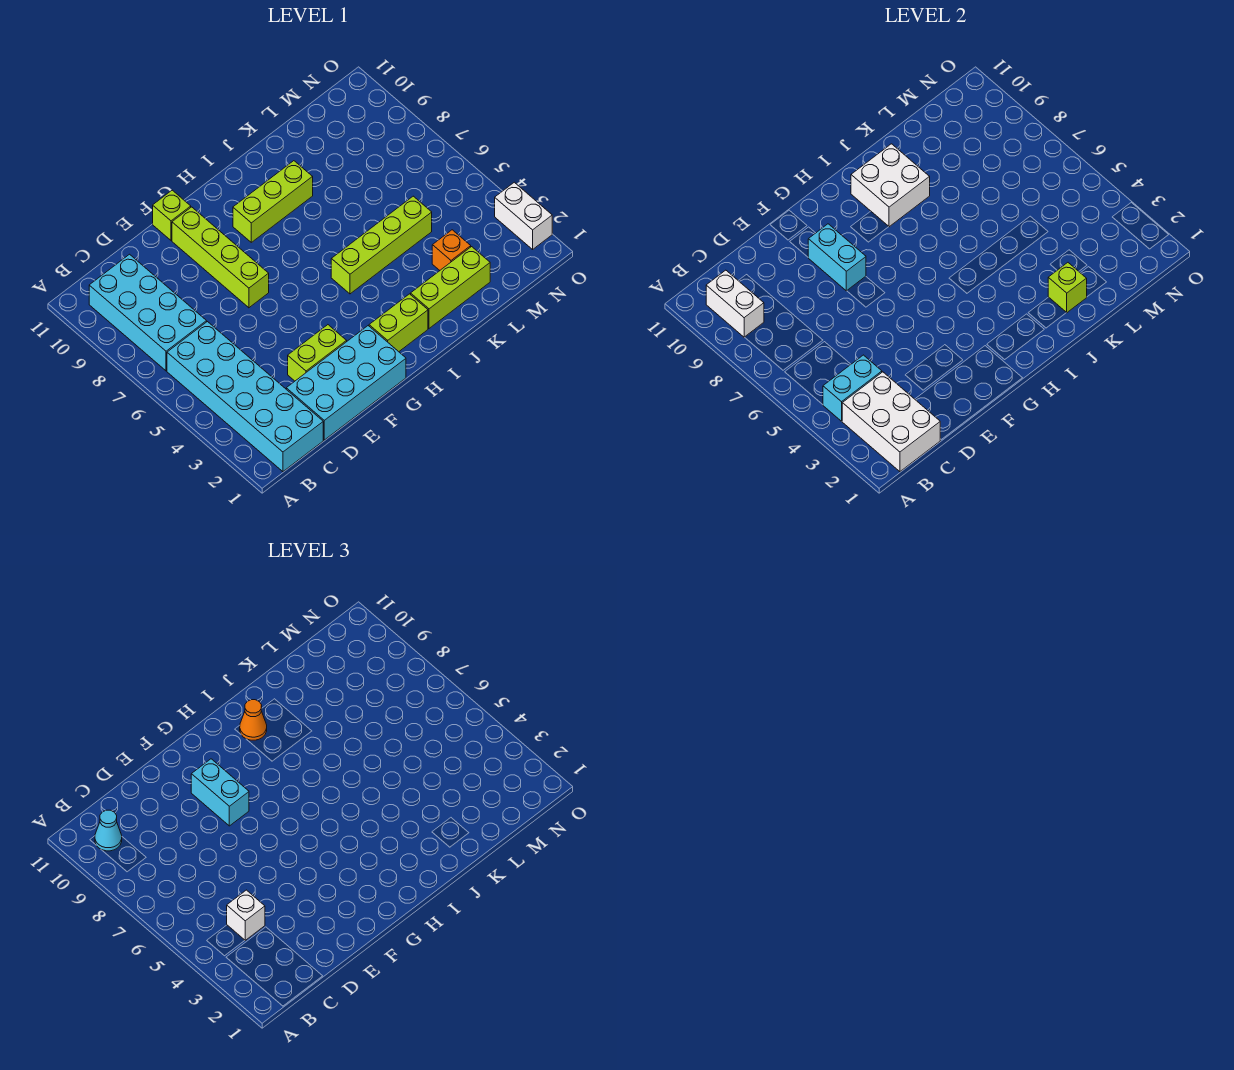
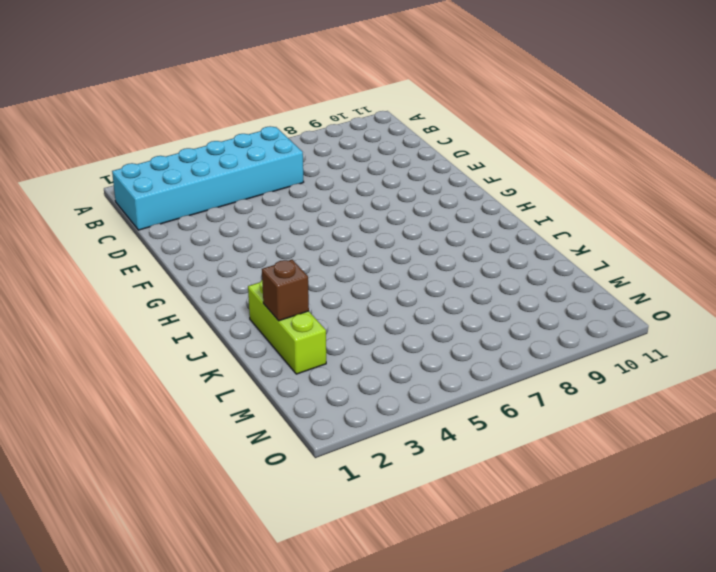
brown brick K2 level 2 -> lime brick K2 level 2
none -> cyan brick B7:C10 level 1
none -> cyan brick D1:G2 level 1
none -> lime brick E3:F3 level 1

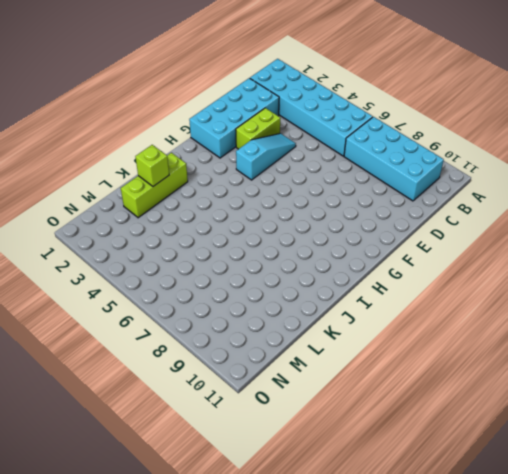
cyan slope E4:G4 level 1 top G -> none
none -> lime brick F7:F10 level 1
none -> lime brick F11 level 1
none -> lime brick H2:I2 level 1

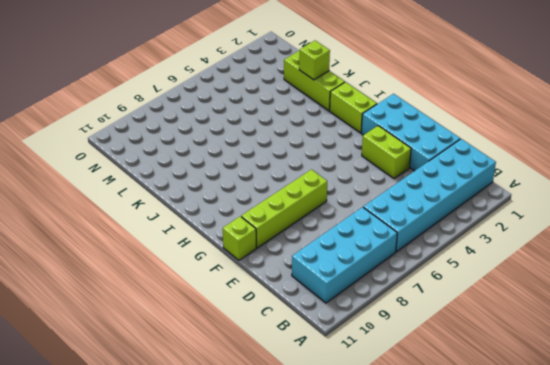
none -> lime brick H9:J9 level 1
none -> lime brick I5:L5 level 1
none -> orange brick L3 level 1

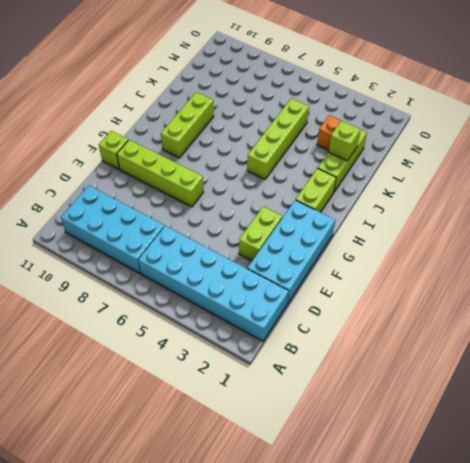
none -> white brick O2:O3 level 1
none -> white brick B1:C3 level 2
none -> cyan brick B4:C4 level 2

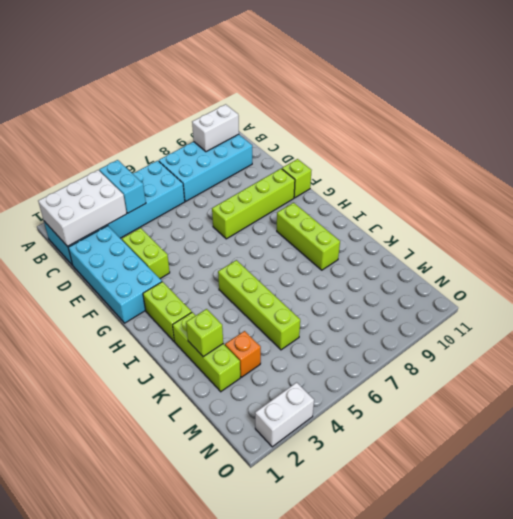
none -> cyan brick F8:F9 level 2
none -> white brick I9:J10 level 2
none -> cyan cone B10 level 3

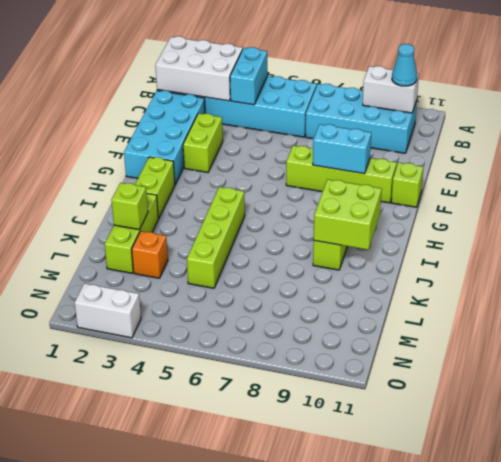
lime brick I9:J10 level 2 -> white brick I9:J10 level 2
none -> white brick C4 level 3
none -> cyan brick F8:F9 level 3
none -> orange cone I10 level 3

